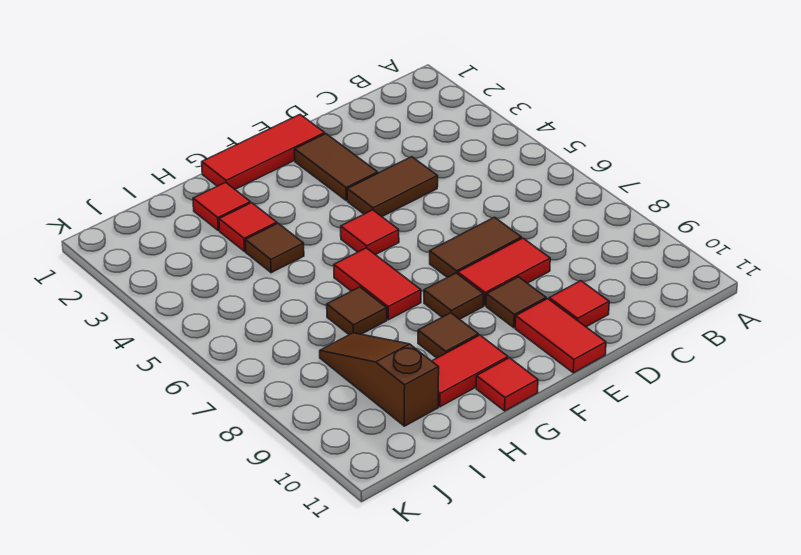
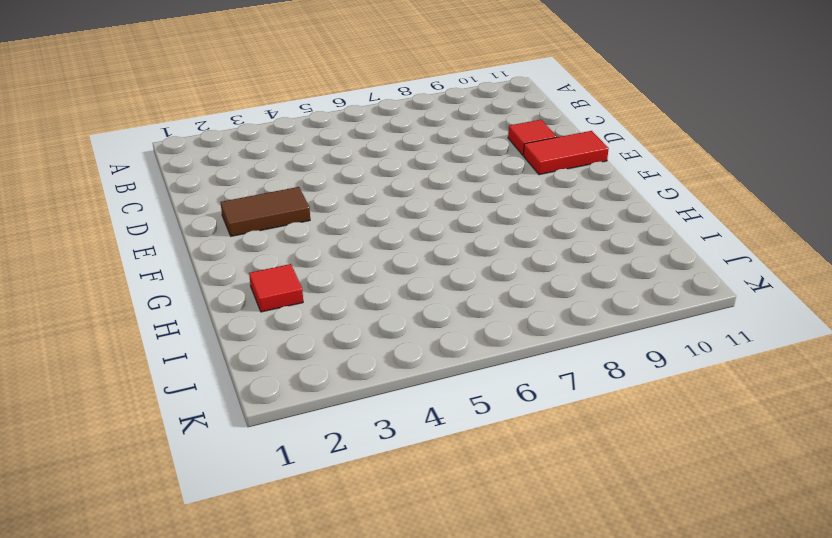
none -> brown tile D4:E4 level 1
none -> brown tile D7:E7 level 1
none -> red tile D8:E8 level 1

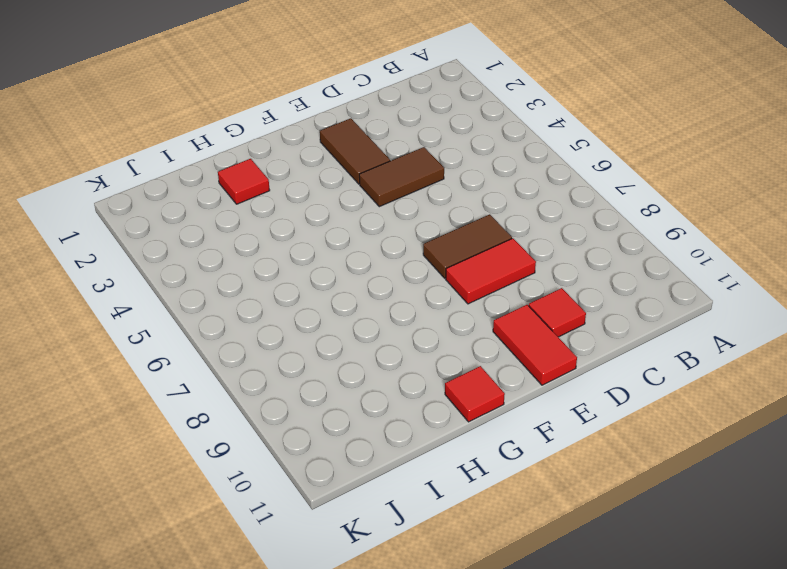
none -> red tile E1:G1 level 1
none -> brown tile E9 level 1
none -> red tile F5 level 1

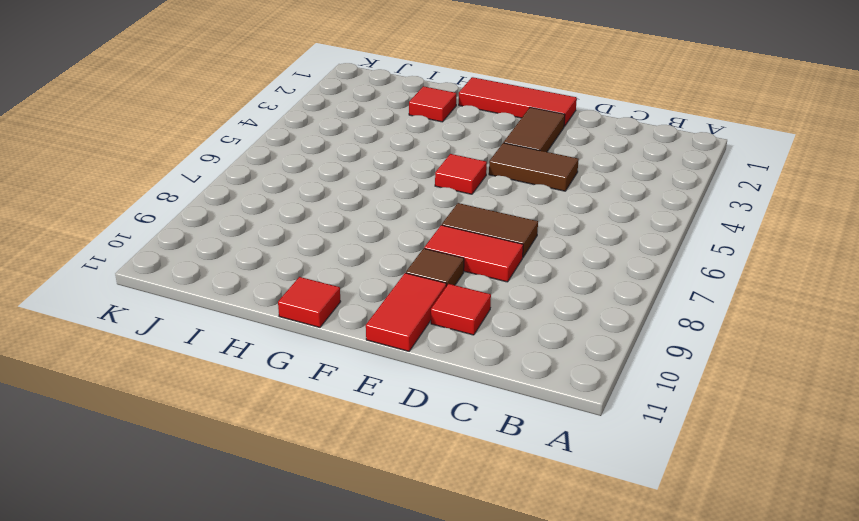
none -> brown tile F8 level 1
none -> red tile G6:G7 level 1
none -> brown tile G9 level 1

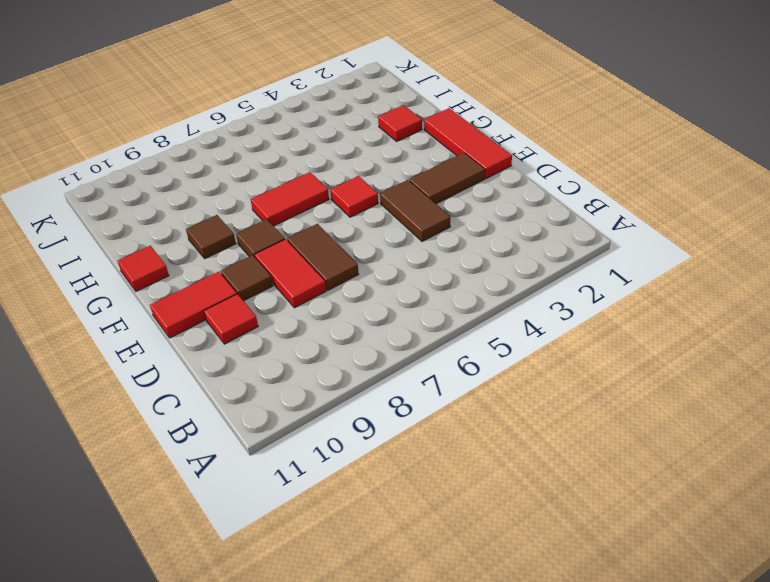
none -> red tile G10:H10 level 1
none -> red tile H3 level 1
none -> brown tile H4 level 1

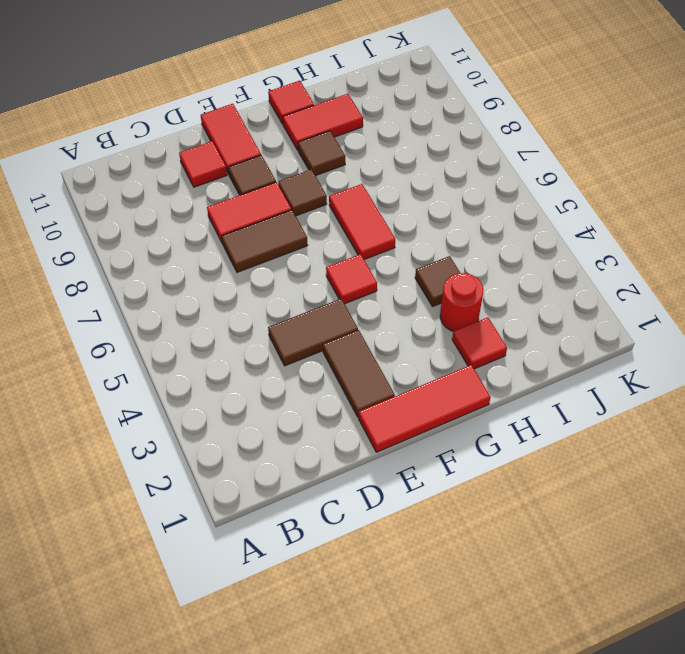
red round brick H3 level 1 -> red tile H3 level 1
none -> brown tile H7 level 1
none -> brown slope I8:I10 level 1 top 10

